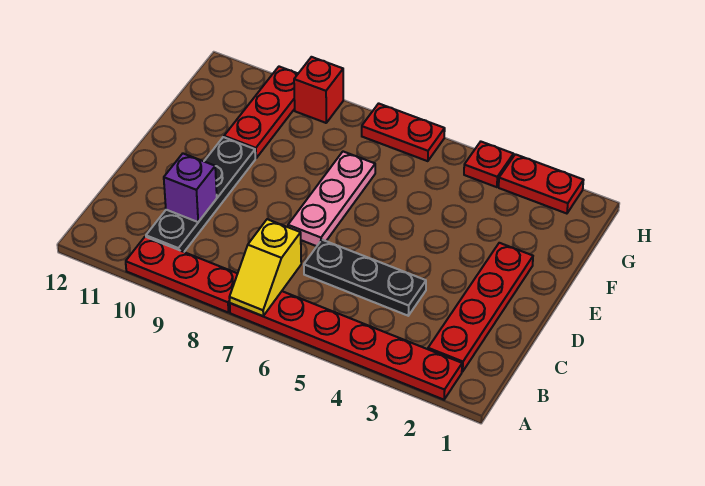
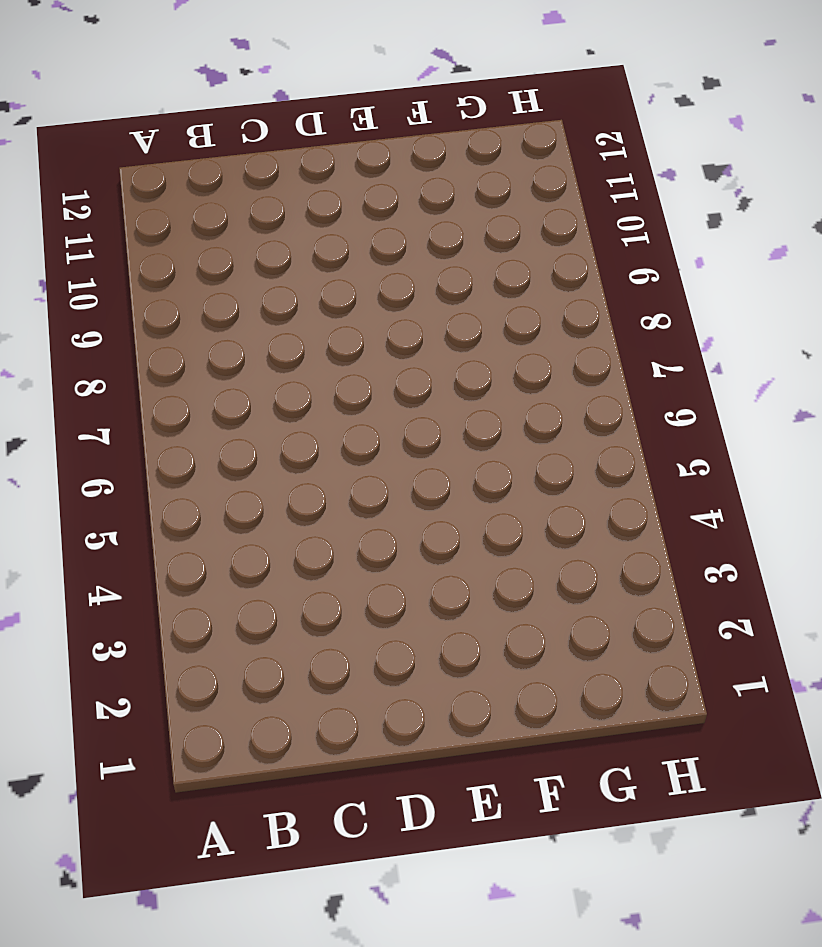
none -> red plate A2:A7 level 1
none -> red plate A8:A10 level 1
none -> red plate B2:E2 level 1

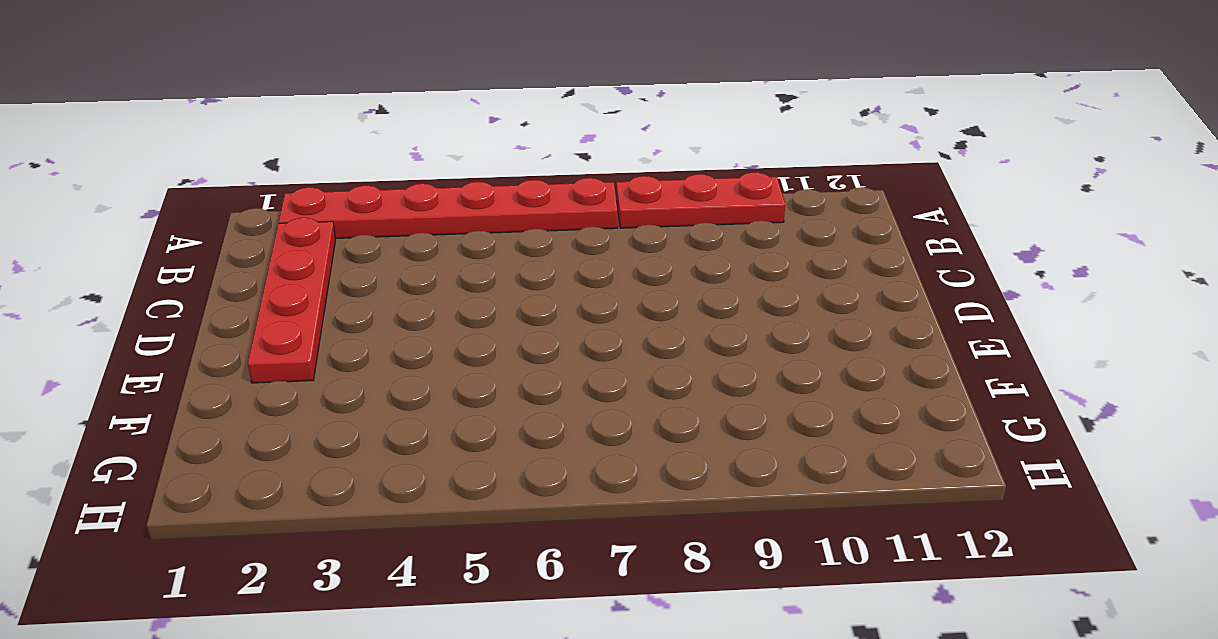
none -> black plate B10:E10 level 1
none -> black plate C4:C6 level 1
none -> pink plate D7:F7 level 1

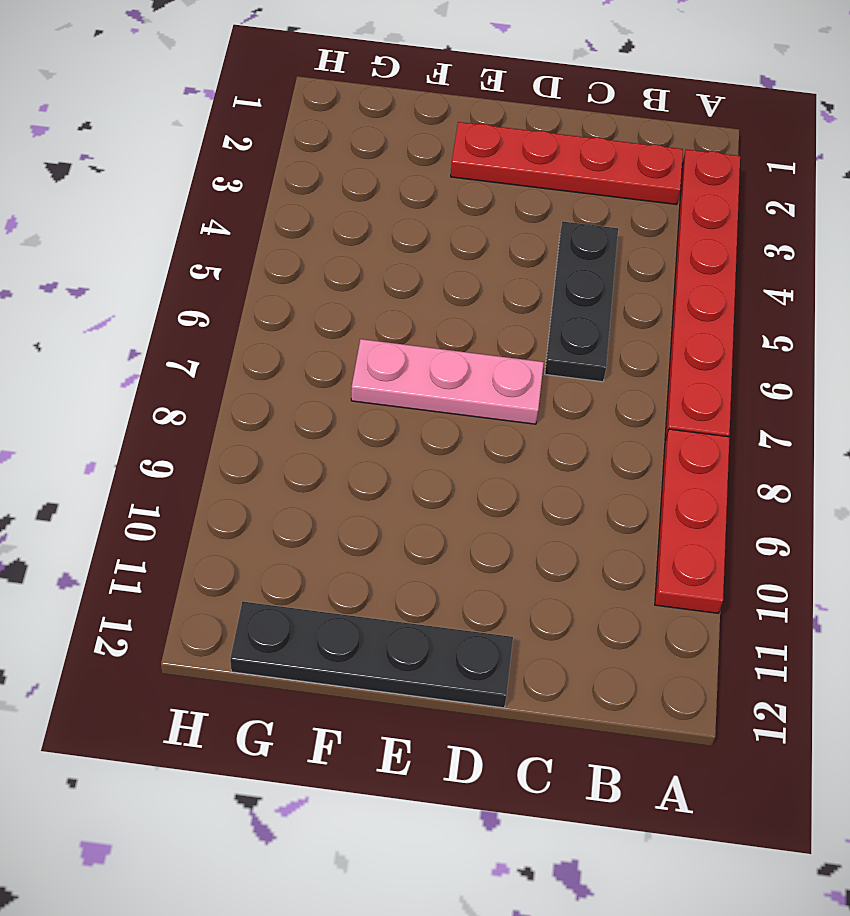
black plate D12:G12 level 1 -> black plate B10:E10 level 1
none -> red plate F10:H10 level 1
none -> red plate H2:H3 level 1
none -> red plate H4 level 1

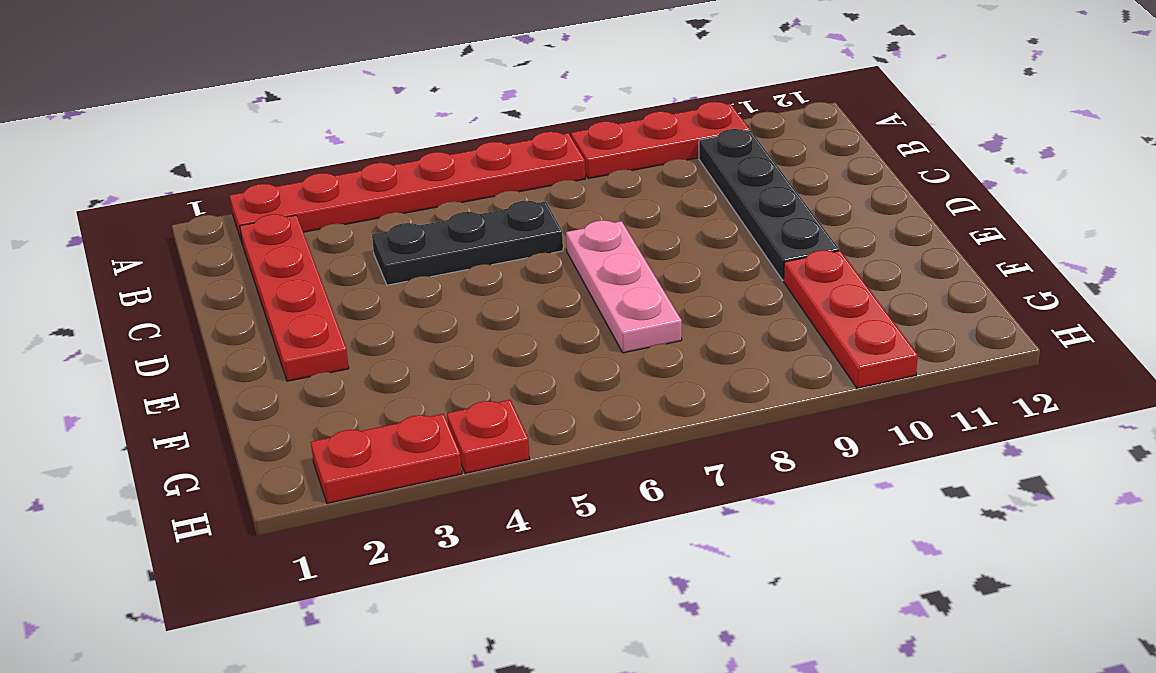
none -> red plate H6:H7 level 1
none -> red brick H9 level 1
none -> yellow slope A7:B7 level 2 top B

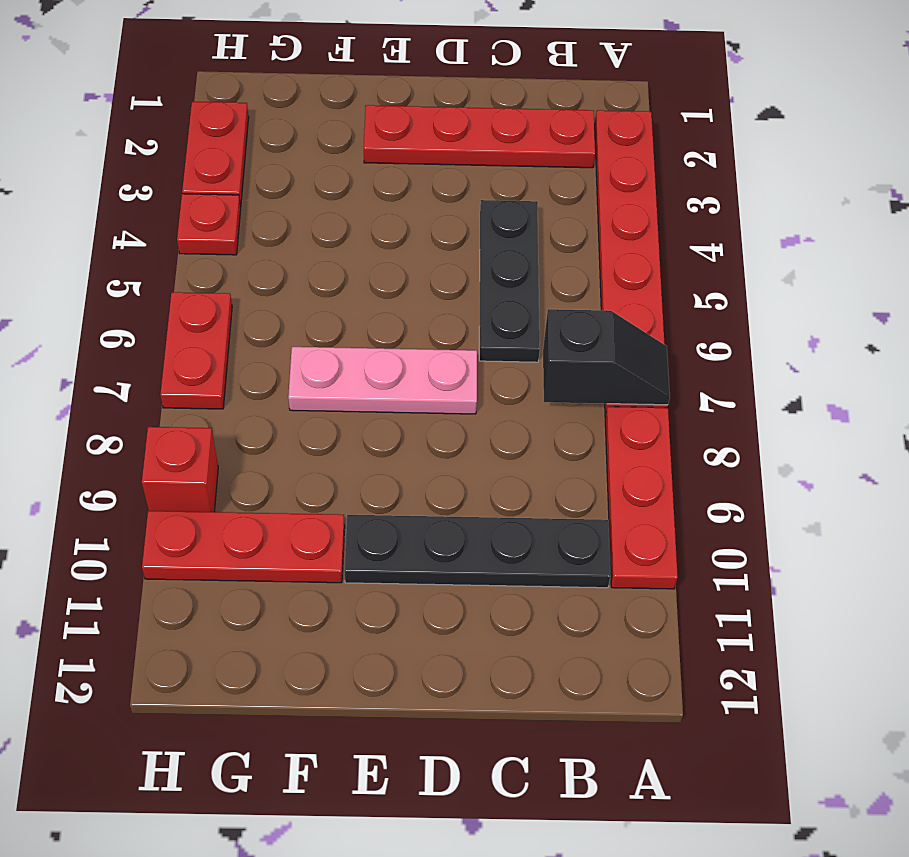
black slope A7:B7 level 2 top B -> yellow slope A7:B7 level 2 top B
none -> purple brick C10 level 2

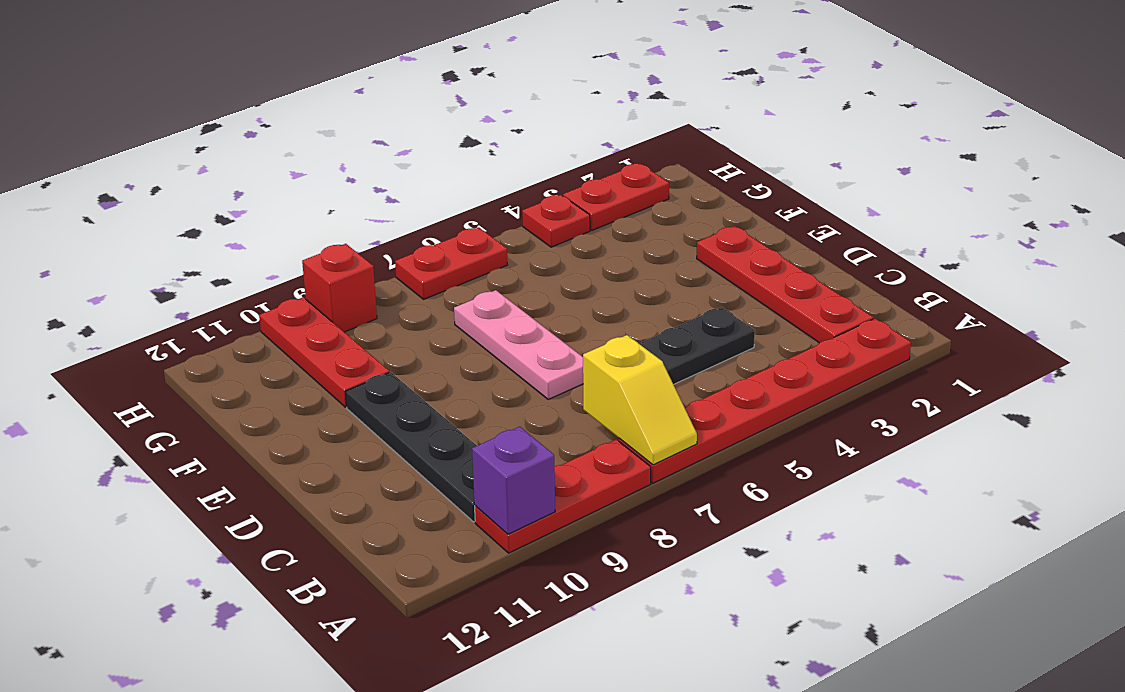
purple brick A10 level 2 -> purple brick C10 level 2

